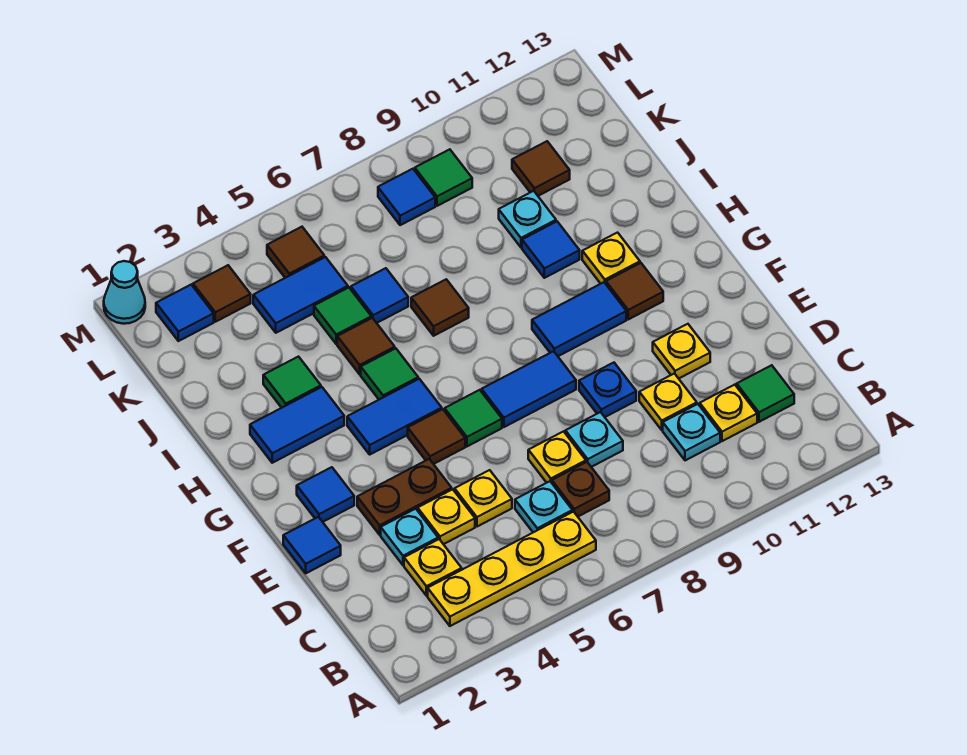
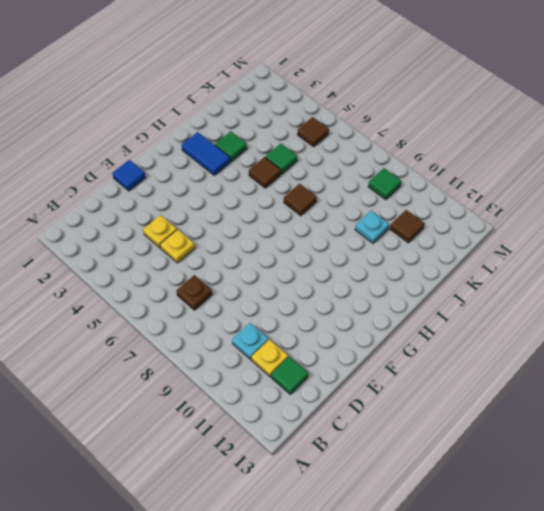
none -> yellow plate B3:B6 level 1
none -> yellow plate C3 level 1
none -> cyan plate C6 level 1
none -> cyan plate D3 level 1

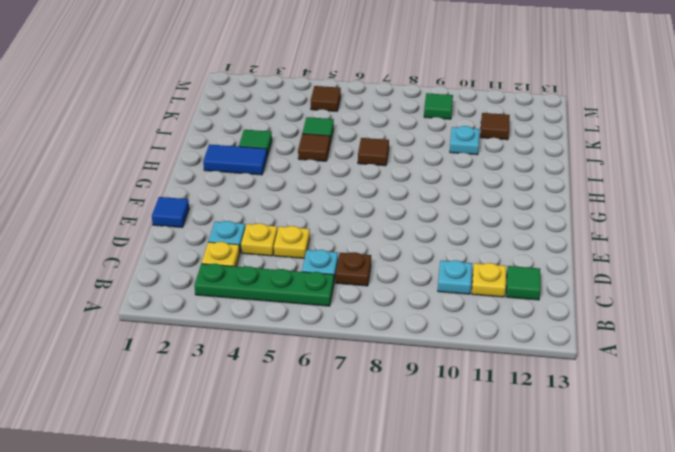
green plate B3:B6 level 1 -> yellow plate B3:B6 level 1
none -> yellow plate D7 level 1
none -> cyan plate D8 level 1
none -> yellow plate D10 level 1
none -> brown plate E3:E4 level 1

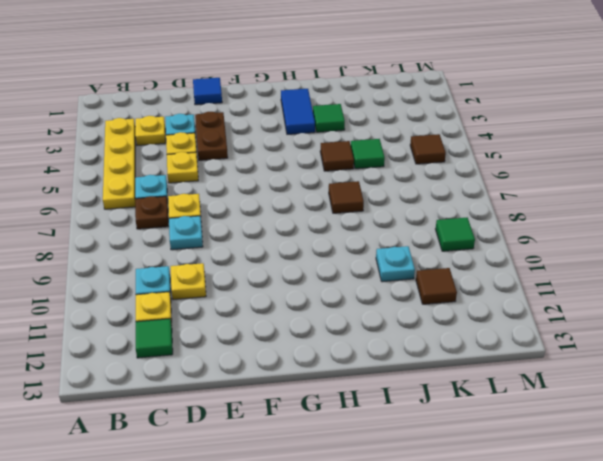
none -> blue plate E9 level 1
none -> yellow plate E11 level 1
none -> blue tile F2 level 1
none -> brown tile F5 level 1

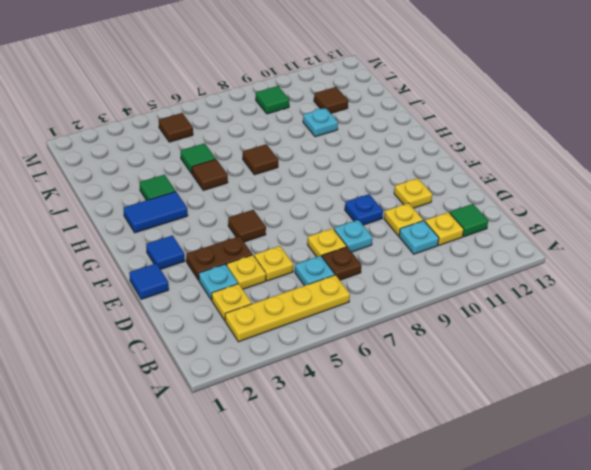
none -> green tile F6 level 1
none -> blue tile F7:F8 level 1
none -> blue tile G4:G5 level 1
none -> blue tile G9:G10 level 1

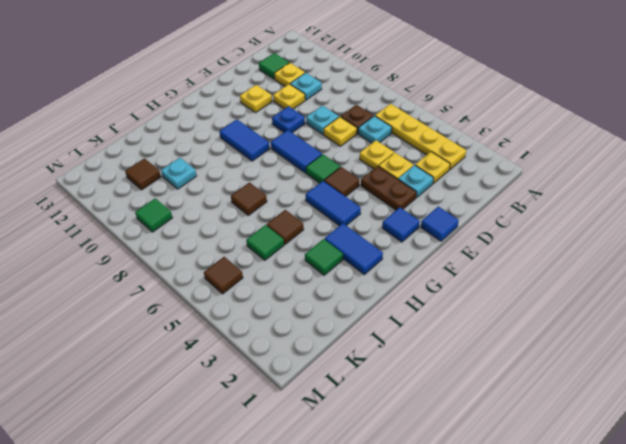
none -> brown tile G11 level 1
none -> green tile H5 level 1
none -> yellow plate H11 level 1
none -> blue tile I10 level 1

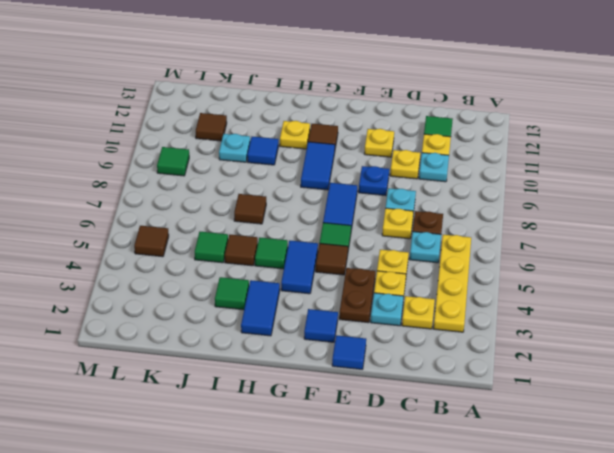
none -> blue tile J6 level 1
none -> blue tile K4:K5 level 1
none -> blue tile L2 level 1
none -> brown tile L3 level 1

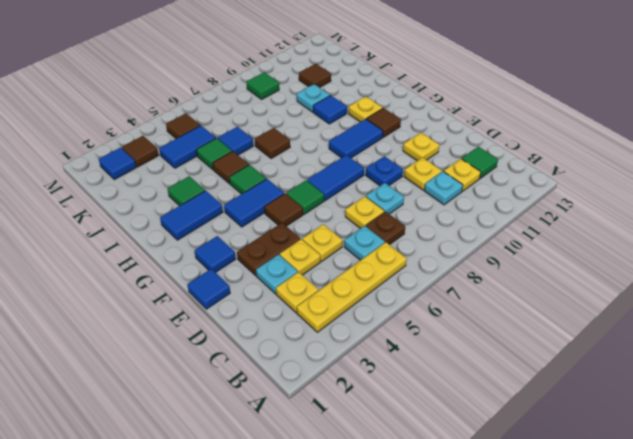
none -> blue tile L8 level 1
none -> cyan cone M1 level 1

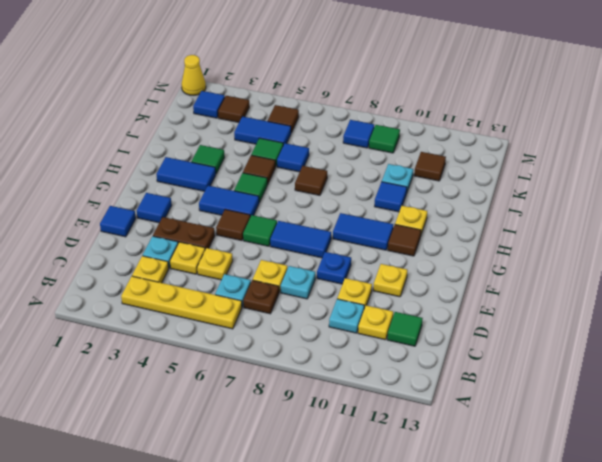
yellow cone M1 level 1 -> cyan cone M1 level 1

